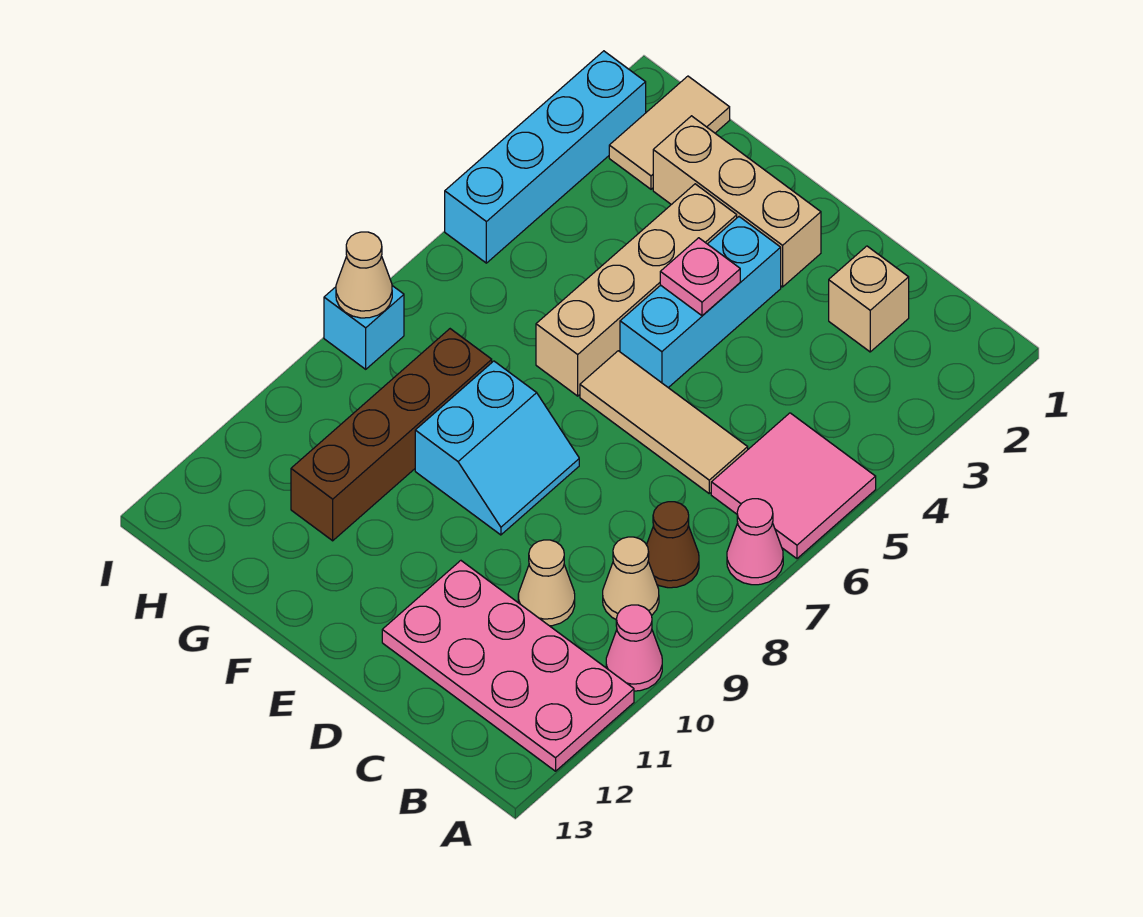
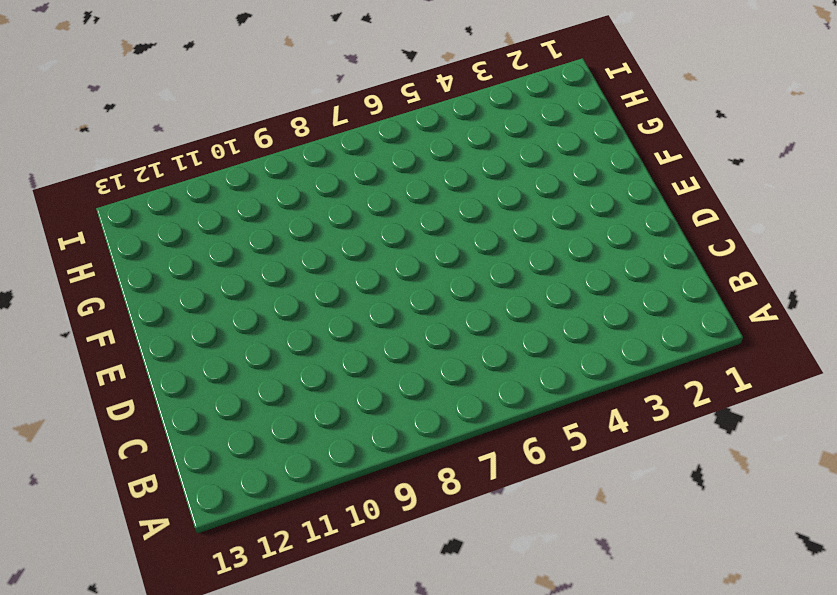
none -> pink tile A5:B6 level 1
none -> pink cone A7 level 1
none -> pink cone A10 level 1

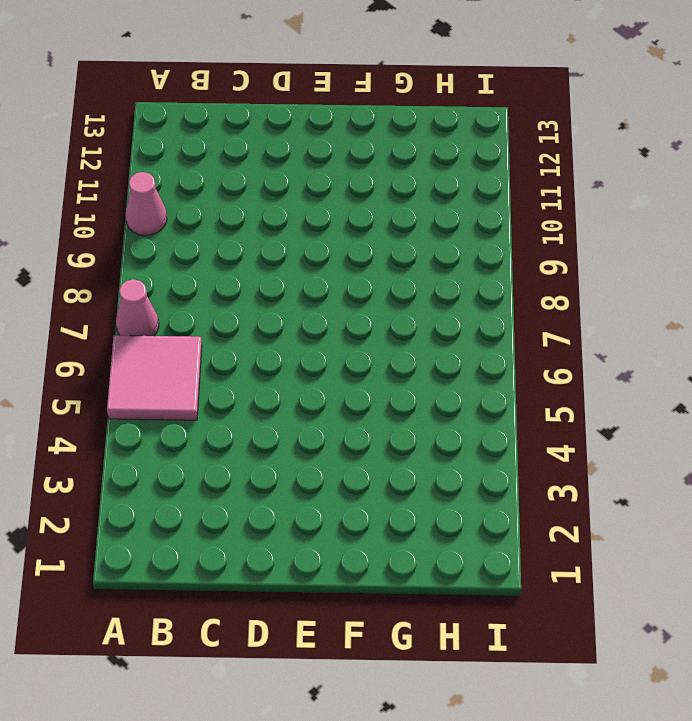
none -> pink plate A11:D12 level 1
none -> brown cone B8 level 1
none -> tan cone B9 level 1

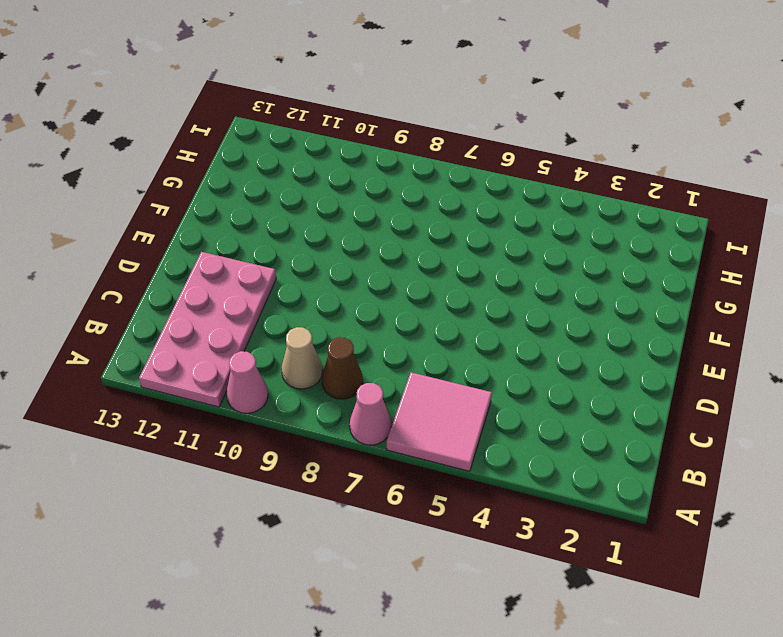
none -> tan brick C2 level 1
none -> tan tile C6:E6 level 1
none -> tan cone C10 level 1

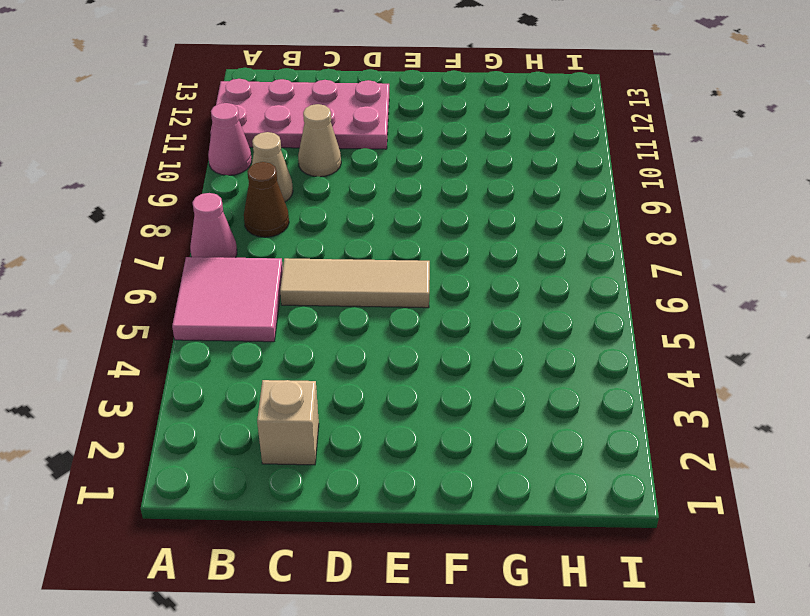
none -> tan brick E2:G2 level 1
none -> cyan brick E3:E5 level 1
none -> cyan slope E8:F9 level 1 top F

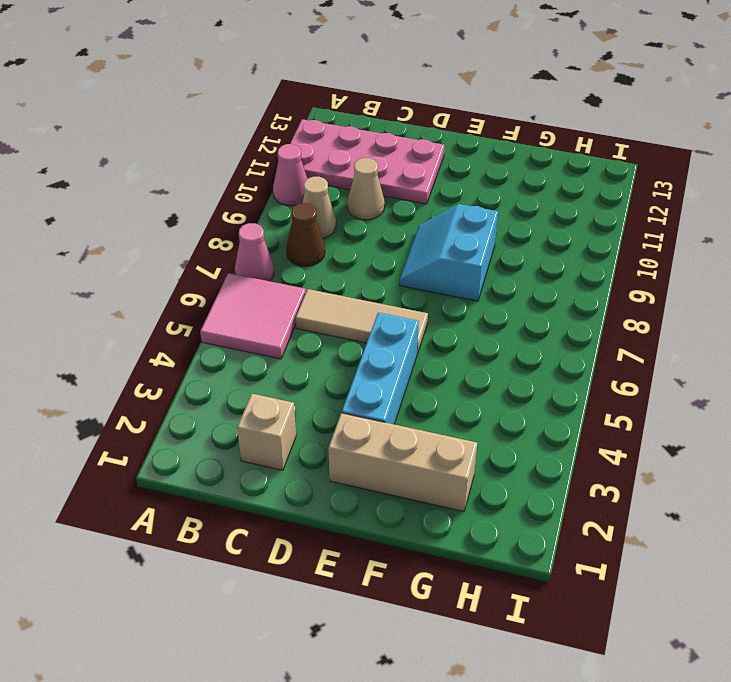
none -> tan brick F3:F6 level 1
none -> brown brick G8:G11 level 1
none -> tan tile H1:H2 level 1

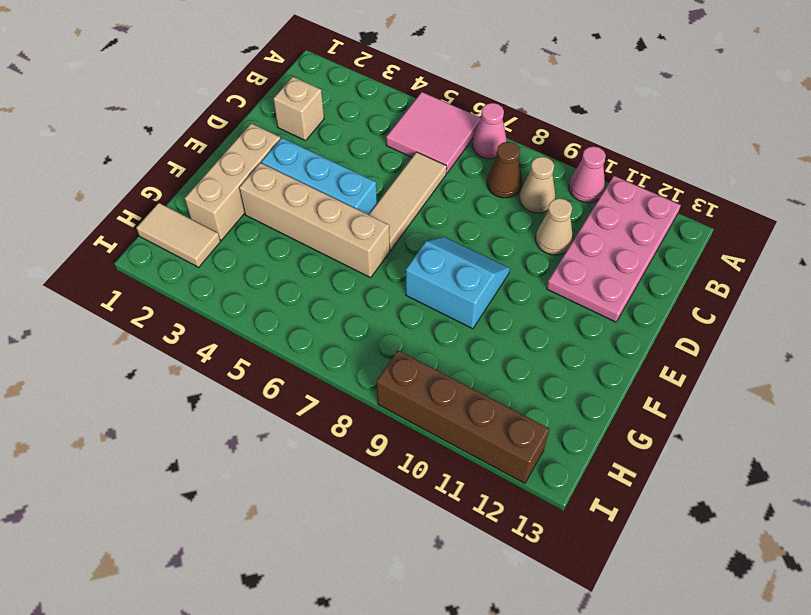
brown brick I9:I12 level 1 -> brown brick G8:G11 level 1
none -> cyan brick I2:I5 level 1
none -> cyan brick I8 level 1
none -> pink plate E4 level 2

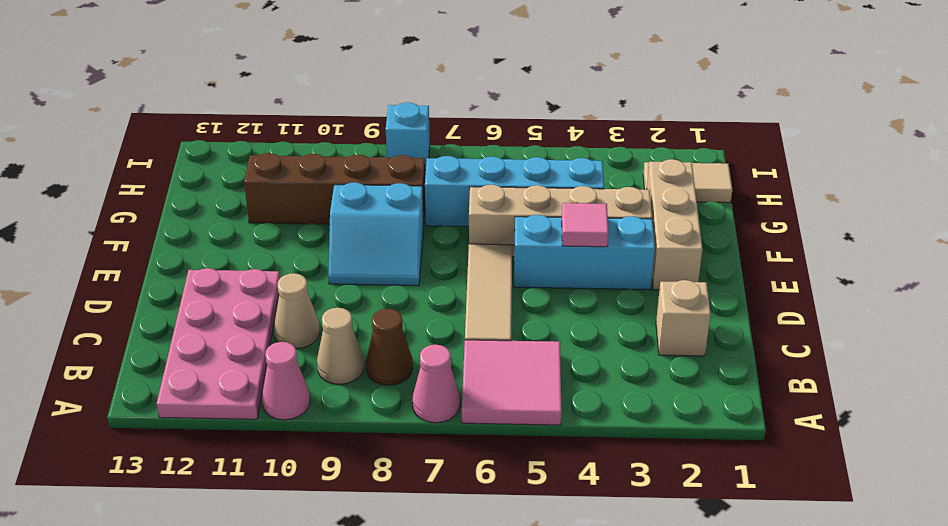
pink tile E4 level 2 -> pink plate E4 level 2
cyan brick G4:G7 level 1 -> cyan brick I2:I5 level 1
none -> tan cone I8 level 2

